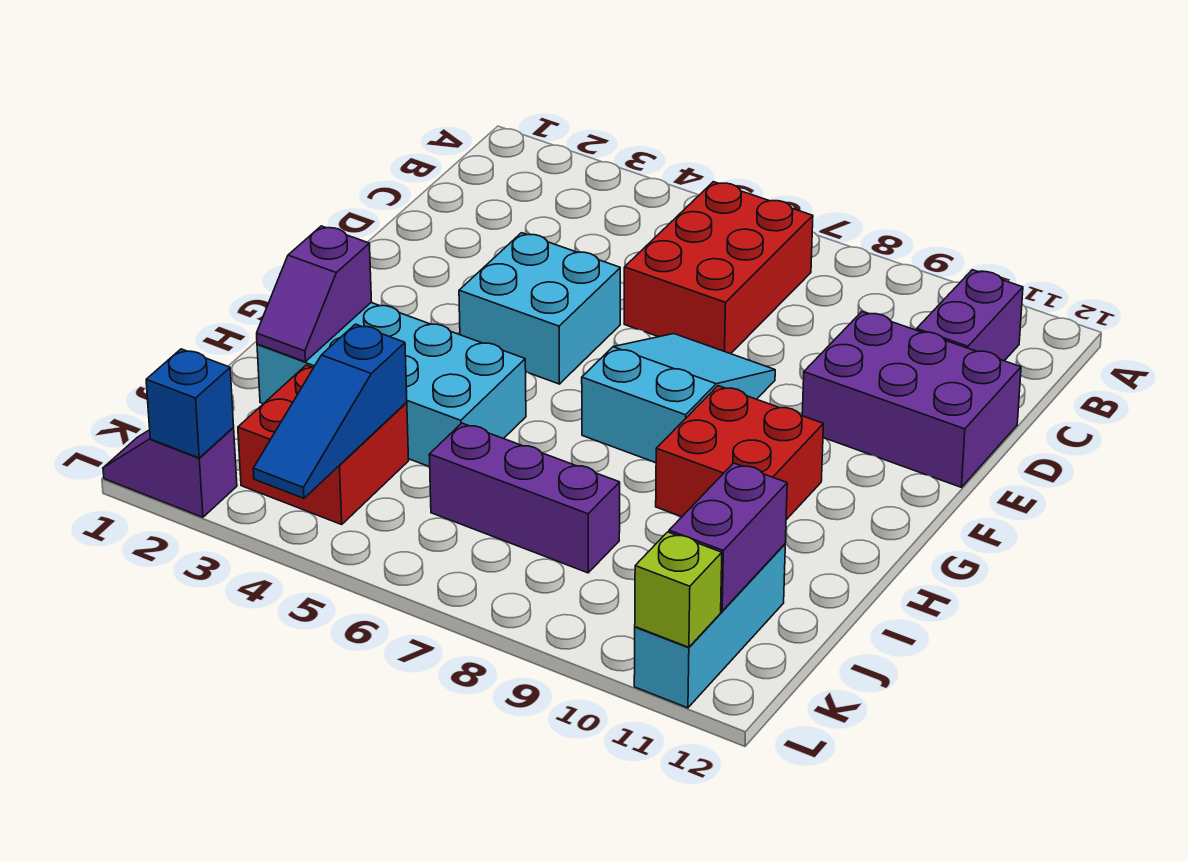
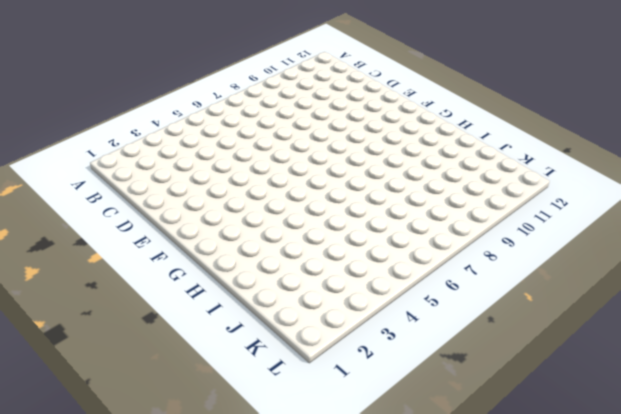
none -> red brick B6:D7 level 1
none -> purple brick B11:C11 level 1
none -> purple brick D10:E12 level 1

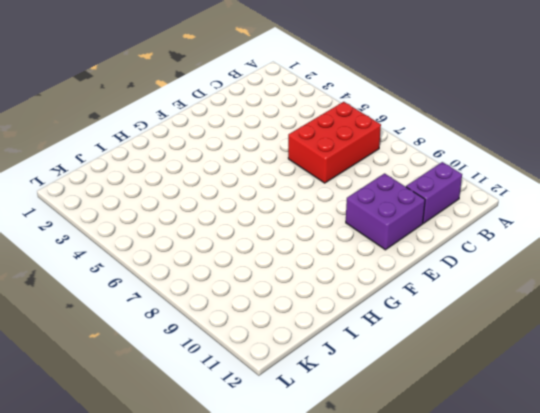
purple brick D10:E11 level 1 -> purple brick D10:E12 level 1
none -> cyan brick E4:F5 level 1
none -> cyan slope E7:G8 level 1 top G
none -> red brick G9:H10 level 1

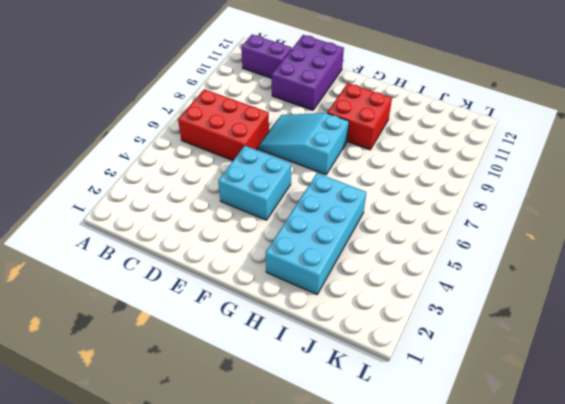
none -> red brick J3:K4 level 1
none -> purple brick J6:J8 level 1
none -> cyan brick J11:L11 level 1

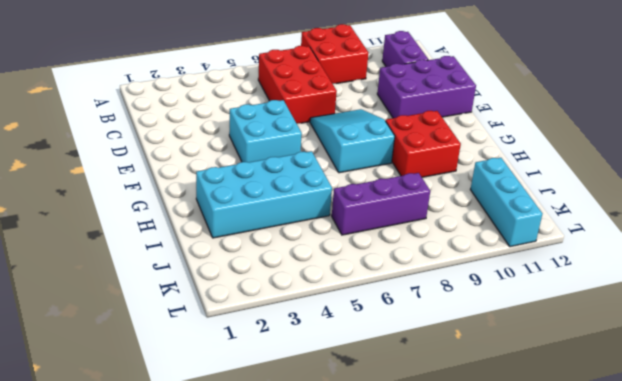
red brick A8:B9 level 1 -> red brick J3:K4 level 1
none -> purple slope L1:L2 level 1 top 2
none -> purple slope H2:I2 level 2 top H
none -> blue slope J4:L4 level 2 top J

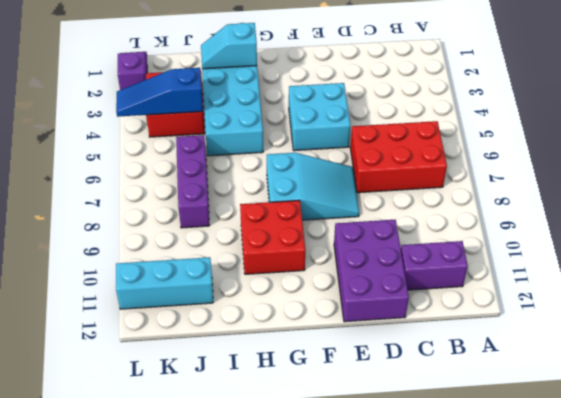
cyan slope H2:I2 level 2 top H -> purple slope H2:I2 level 2 top H
none -> purple brick J11:K11 level 2
none -> blue brick L2 level 2
none -> lime brick L11 level 2

